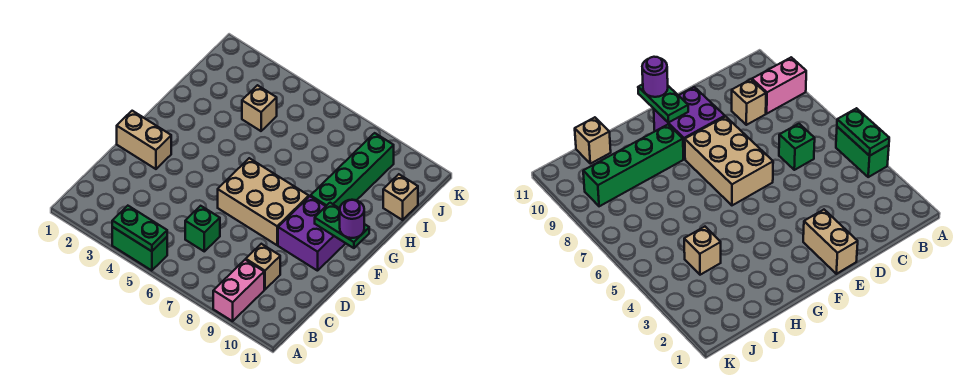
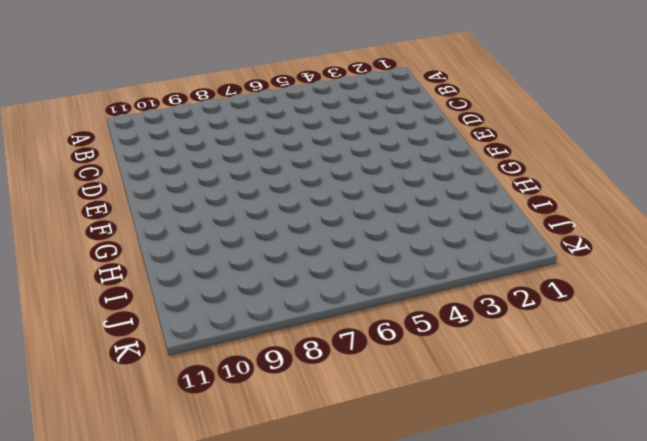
none -> green brick A4:A5 level 1
none -> pink brick A9:B9 level 1
none -> green brick C6 level 1

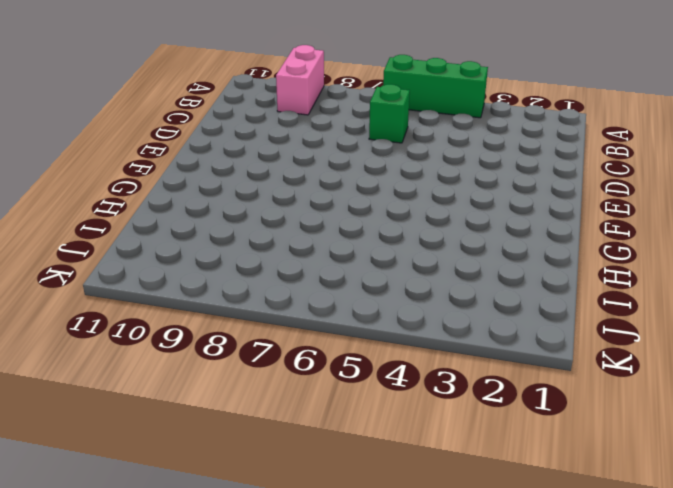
green brick A4:A6 level 1 -> green brick A4:A5 level 1
none -> tan brick C9 level 1
none -> tan brick E1:E2 level 1
none -> tan brick E6:F8 level 1

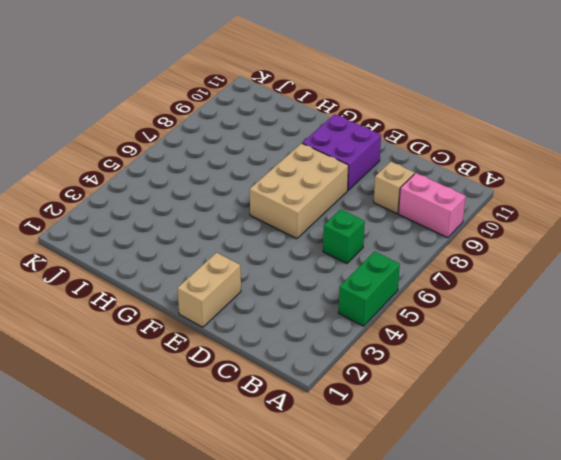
none -> green brick G9:J9 level 1
none -> tan brick I4 level 1
none -> tan brick I11 level 1

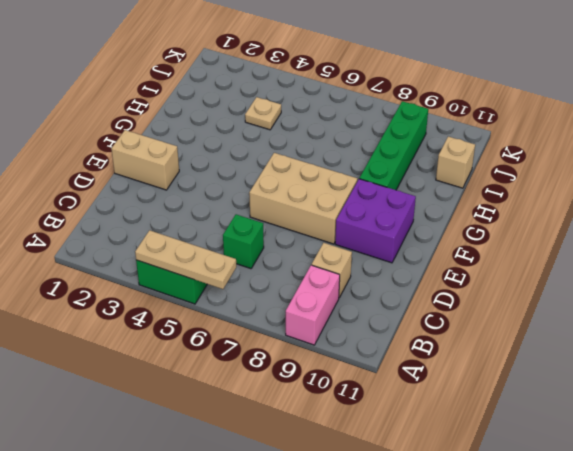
tan plate A4:A6 level 2 -> green plate A4:A5 level 2
tan plate I4 level 1 -> tan brick I4 level 1
none -> green plate F10:F11 level 2
none -> purple round brick F11 level 3

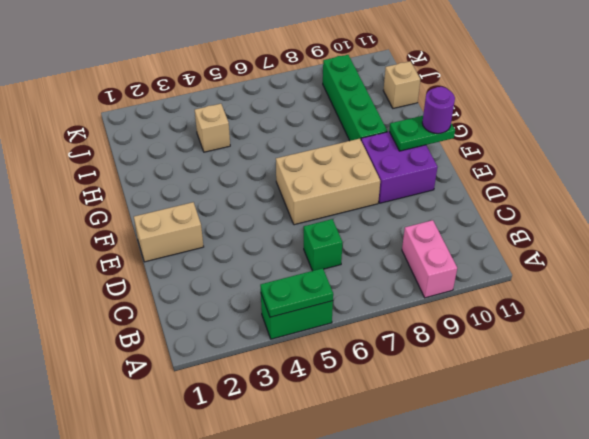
none -> tan brick C9 level 1

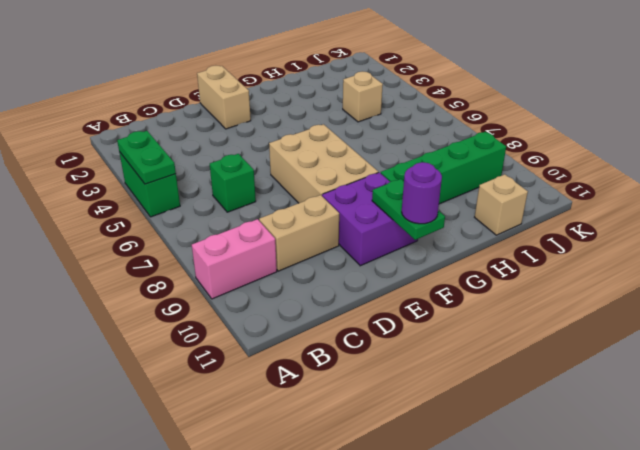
tan brick C9:D9 level 1 -> tan brick C9 level 1

